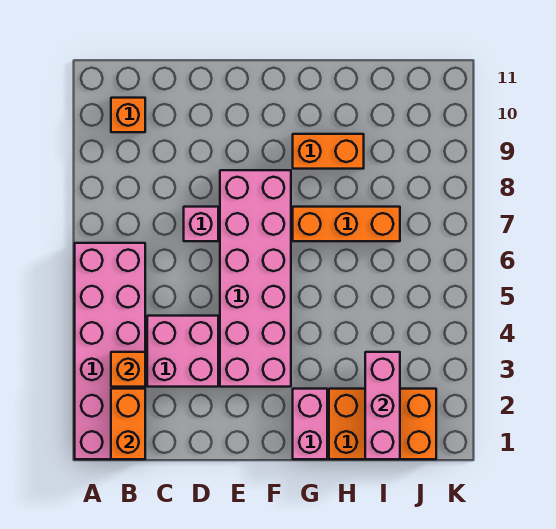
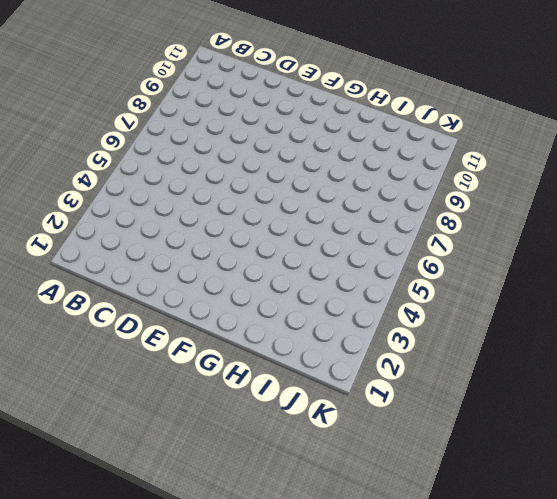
none -> pink brick A1:B6 level 1
none -> orange brick B10 level 1
none -> pink brick C3:D4 level 1

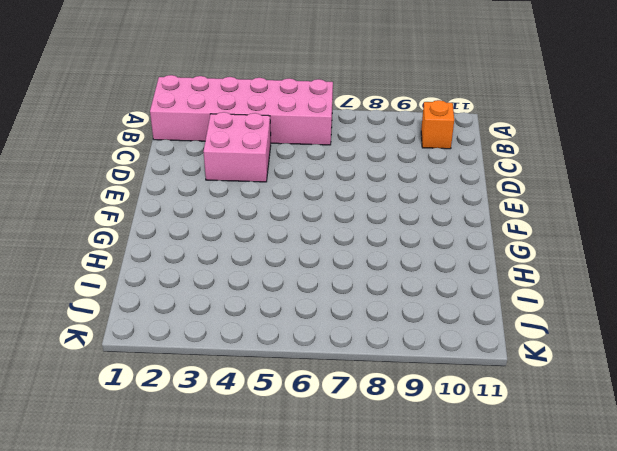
none -> pink brick D7 level 1
none -> pink brick E3:F8 level 1
none -> pink brick G1:G2 level 1

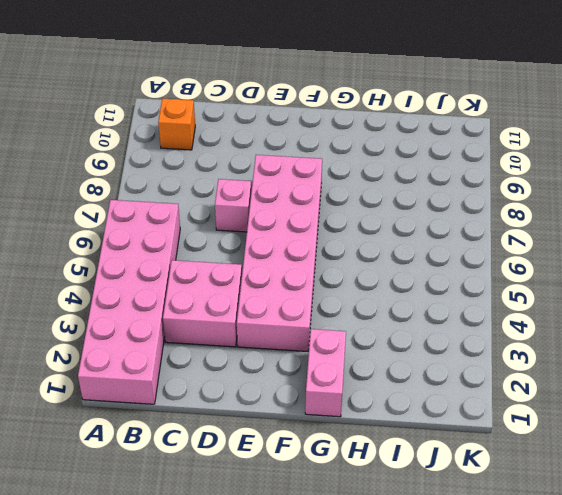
none -> orange brick G7:I7 level 1
none -> orange brick G9:H9 level 1
none -> orange brick H1:J2 level 1

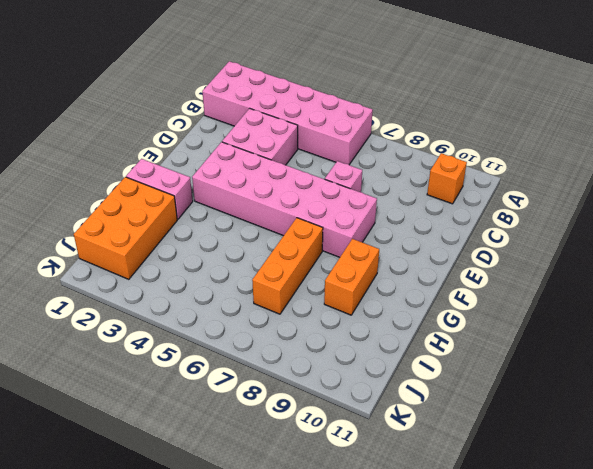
none -> orange brick B1:B2 level 2
none -> orange brick B3 level 2
none -> pink brick I1:I3 level 2

